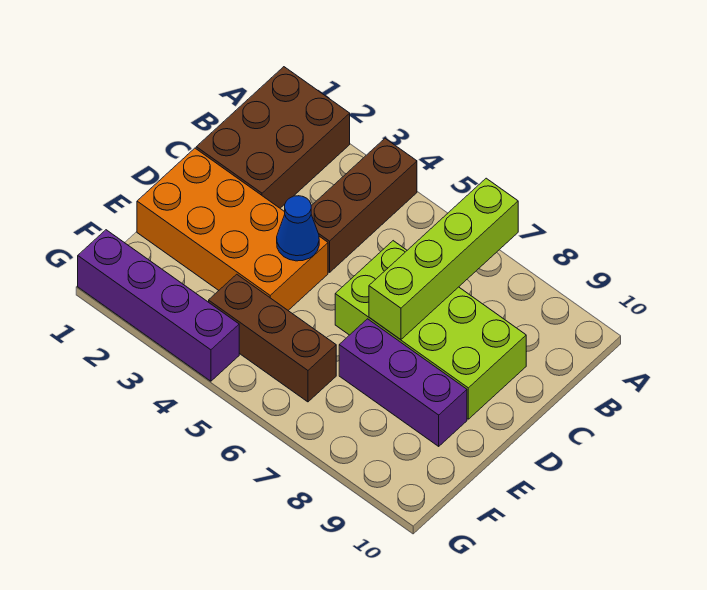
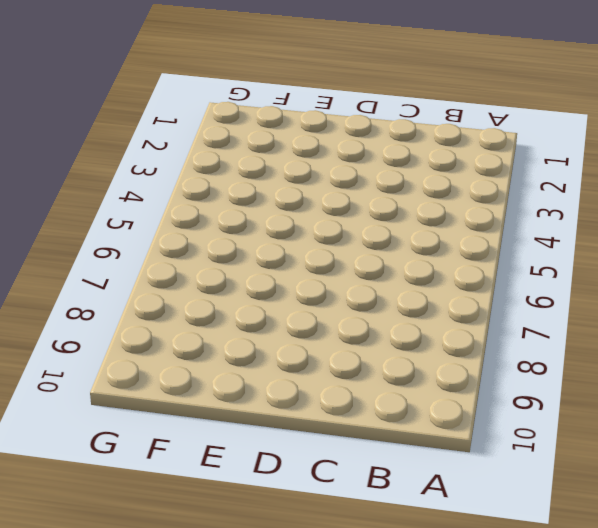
none -> brown brick A1:C2 level 1
none -> brown brick A4:C4 level 1

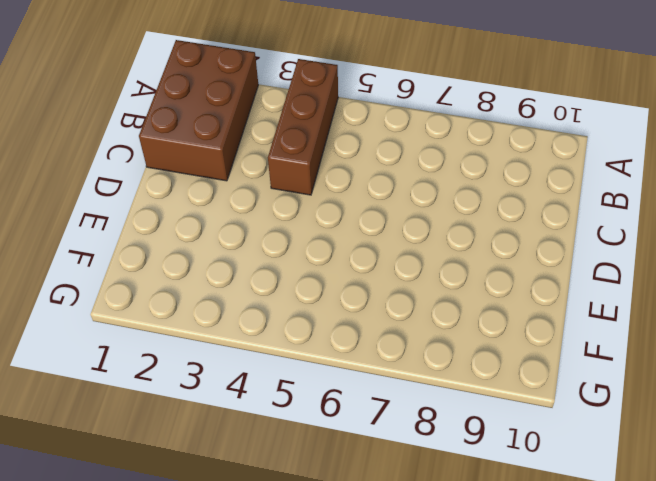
none -> lime brick C6:D9 level 1
none -> orange brick D1:E4 level 1

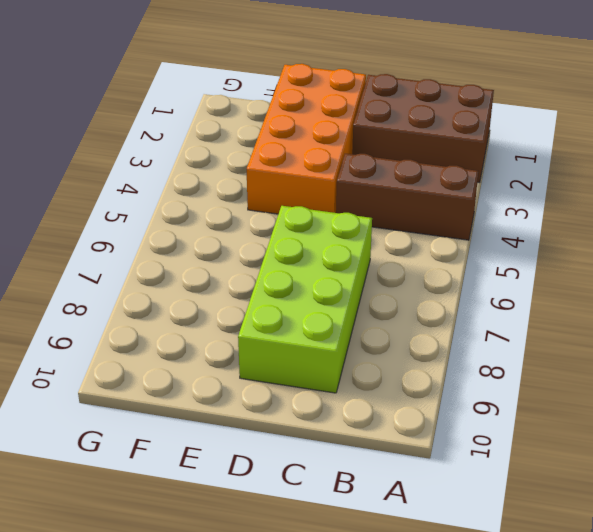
none -> purple brick E7:E9 level 1
none -> brown brick F4:F6 level 1

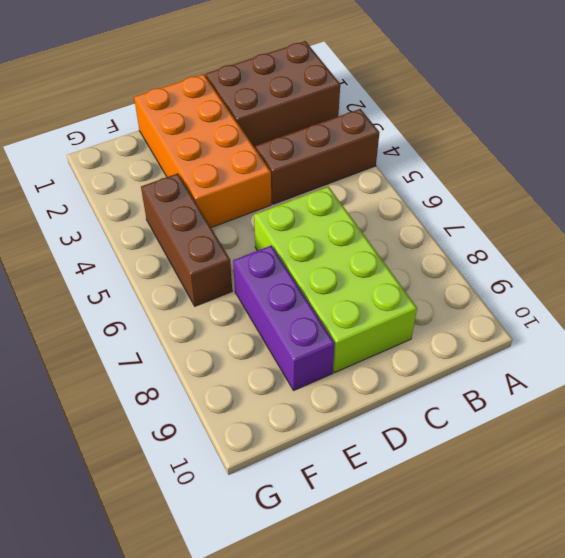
none -> purple brick G1:G4 level 1
none -> lime brick A7:D7 level 2

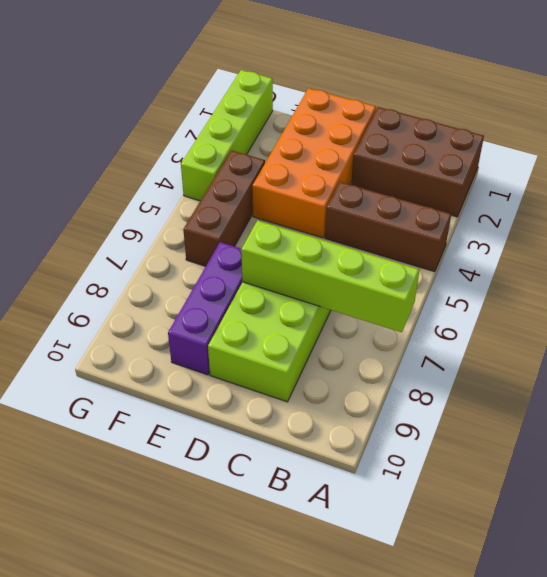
lime brick G1:G4 level 1 -> purple brick G1:G4 level 1
none -> blue cone D4 level 2

